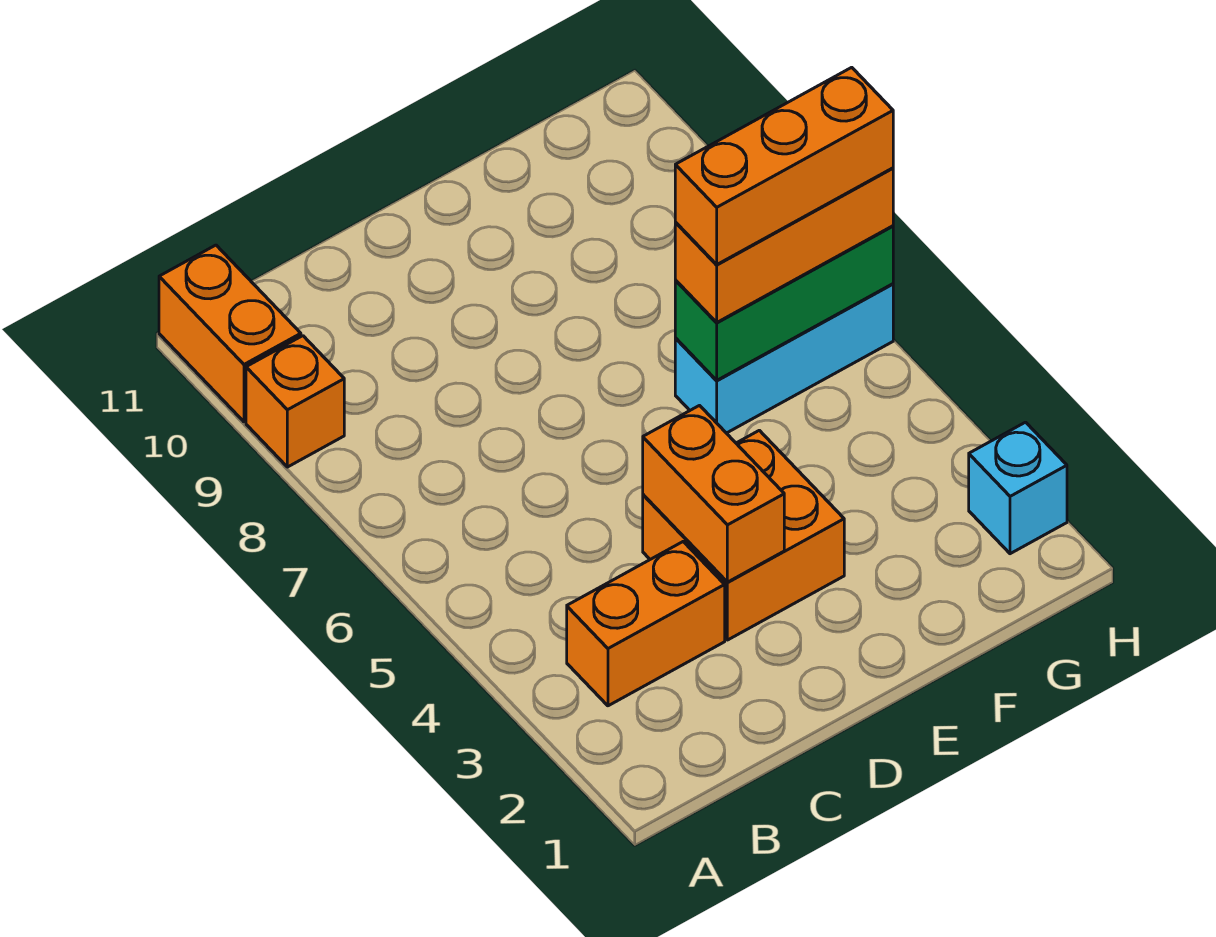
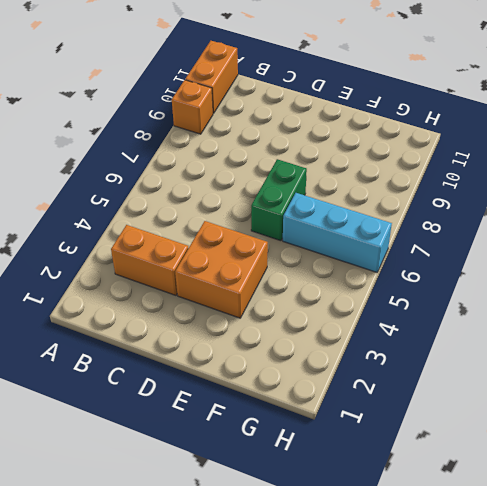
green brick E6:E7 level 1 -> none
none -> cyan brick H2 level 1
none -> orange brick D3:D4 level 2

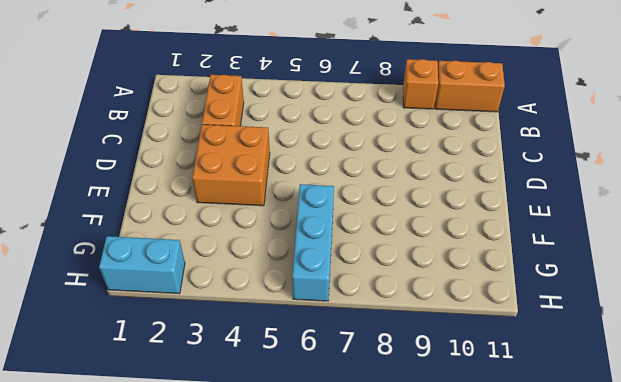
cyan brick H1:H2 level 1 -> cyan brick H2 level 1
none -> orange brick D3:D4 level 2
none -> green brick F6:H6 level 2

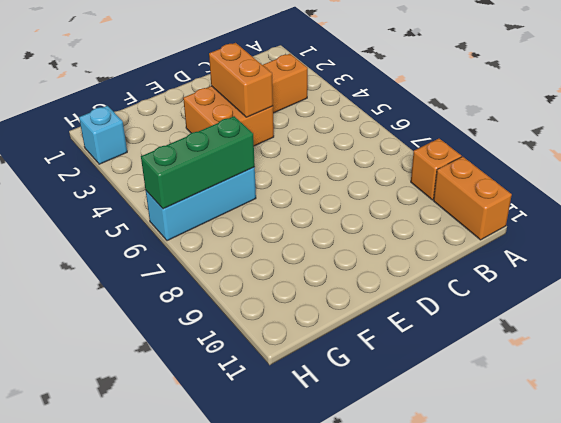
none -> orange brick F6:H6 level 3
none -> orange brick F6:H6 level 4

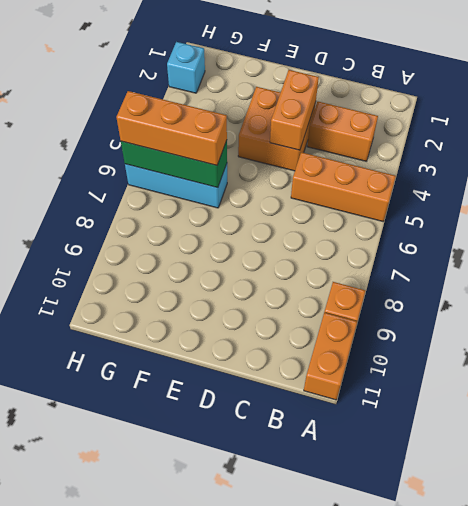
orange brick A5:C5 level 1 -> orange brick F6:H6 level 4

